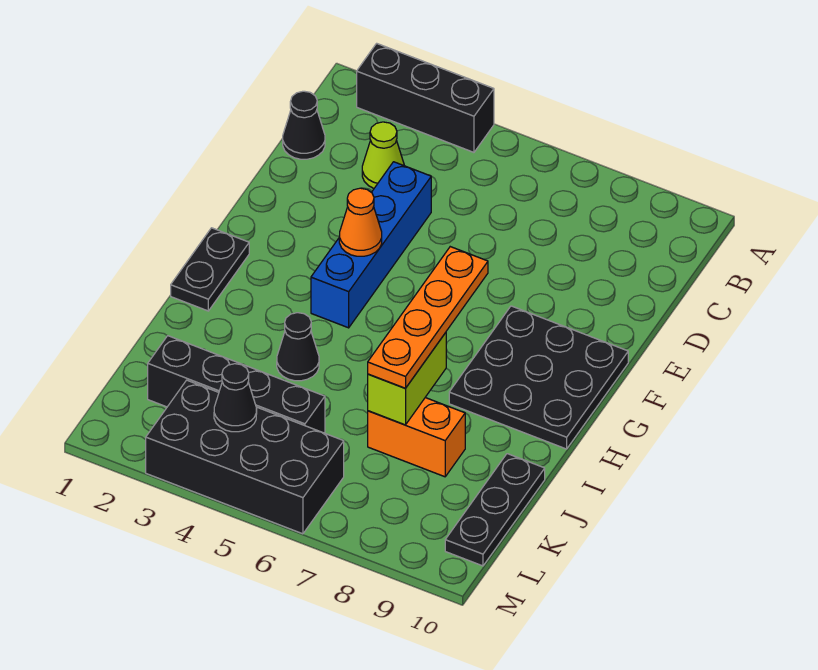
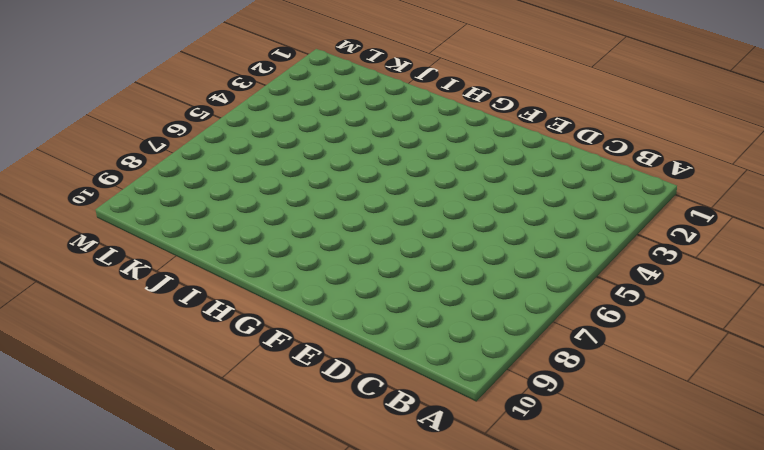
none -> black brick A2:A4 level 1
none -> black cone C1 level 1
none -> lime cone C3 level 1

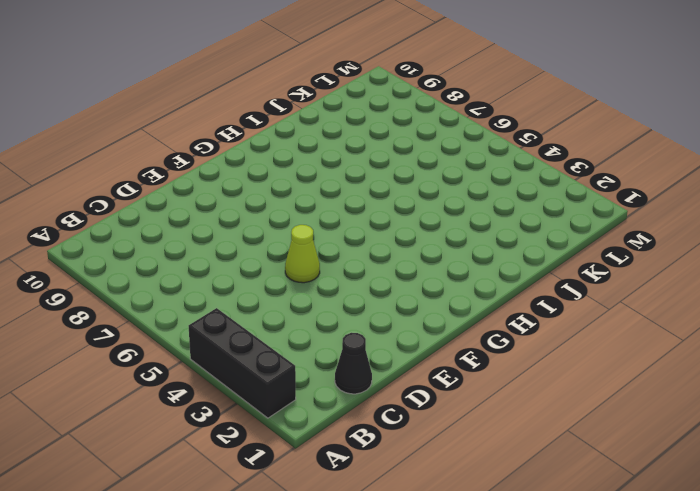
lime cone E5 level 1 -> lime cone C3 level 1
none -> blue brick D4:G4 level 1
none -> black plate F8:H10 level 1
none -> black plate G1:H1 level 1

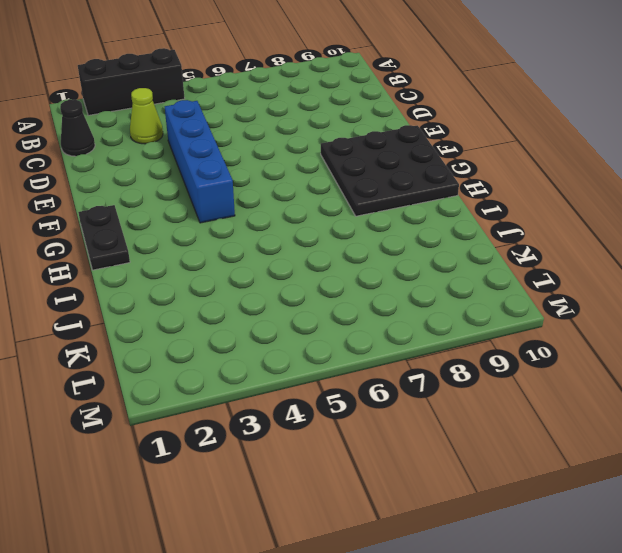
none -> black cone I4 level 1
none -> orange brick J7:J8 level 1
none -> black plate J10:L10 level 1

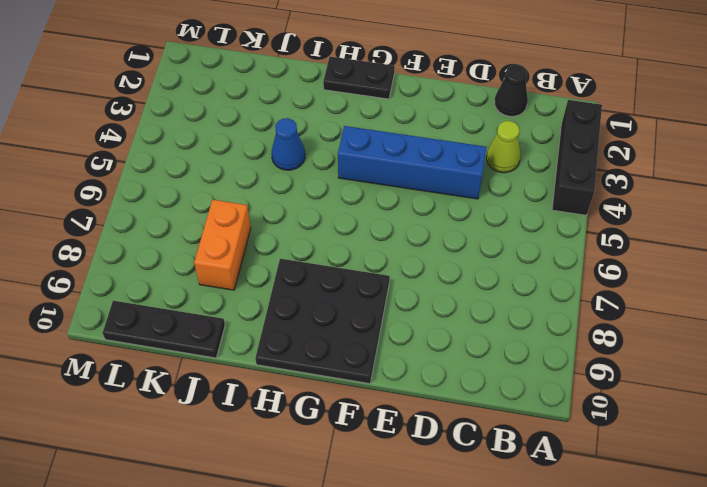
blue cone I4 level 1 -> black cone I4 level 1
none -> black brick K2:K5 level 1
none -> black brick L3:M6 level 1
none -> orange cone F4 level 2

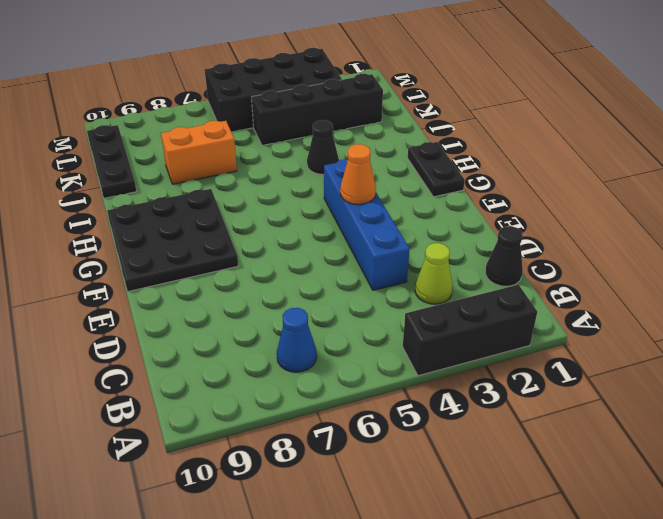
blue cone B7 level 1 -> none
none -> lime brick I7:J7 level 2
none -> black cone L4 level 2
none -> orange plate G7:J7 level 3

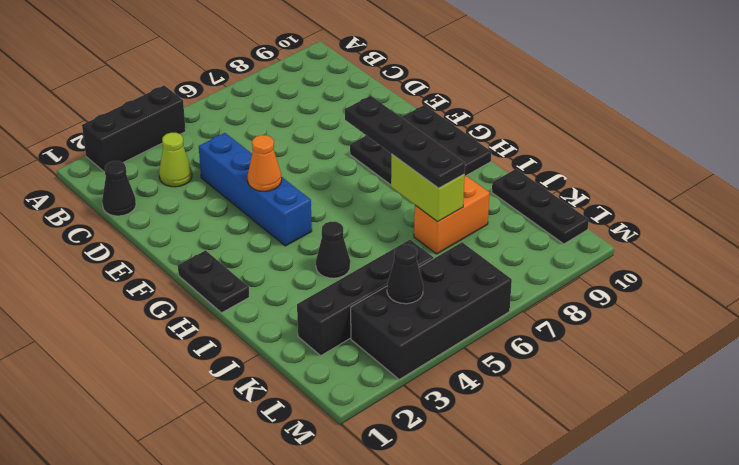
black plate G7:J7 level 3 -> orange plate G7:J7 level 3

